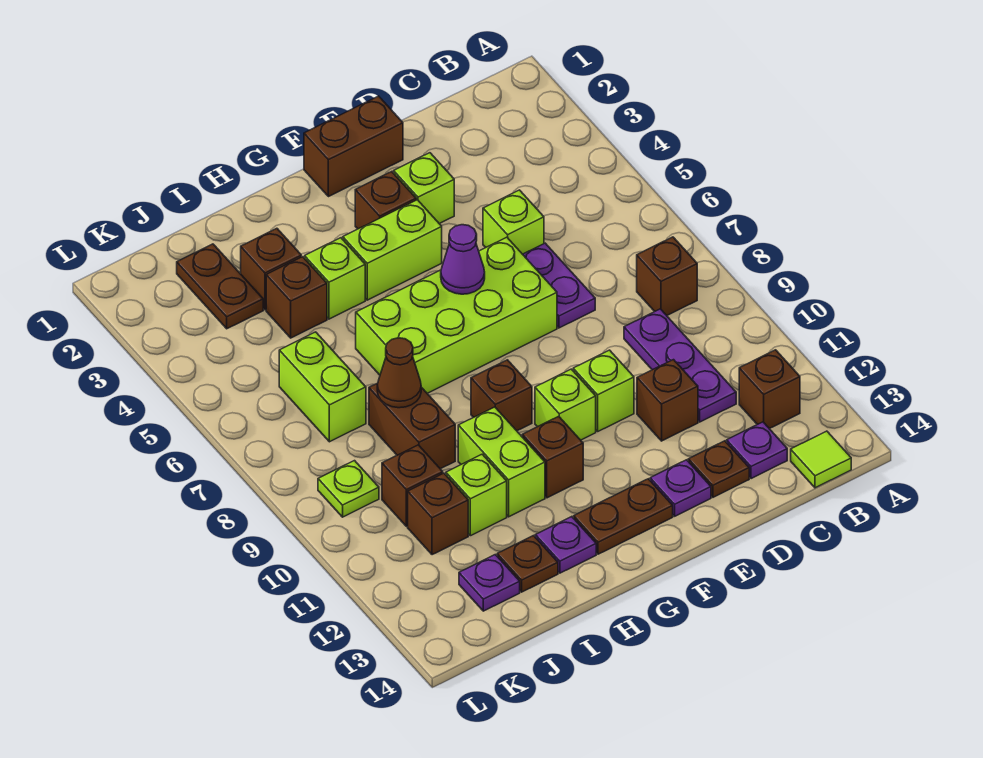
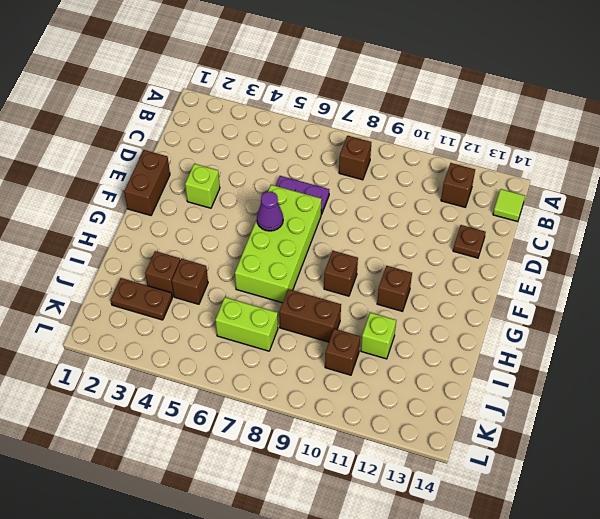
none -> purple plate C9:C11 level 1
none -> purple plate C13 level 1
none -> lime brick D5 level 1
none -> brown brick D11 level 1

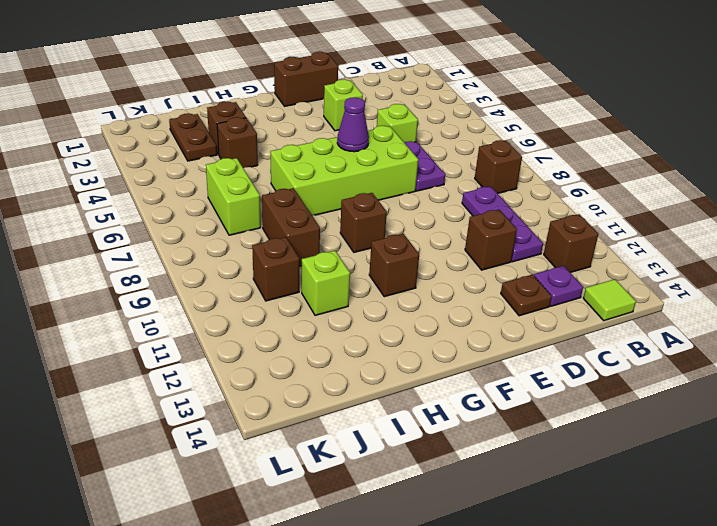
none -> lime brick E10 level 1
none -> purple plate E13 level 1
none -> brown brick F3 level 1
none -> lime brick F4:G4 level 1

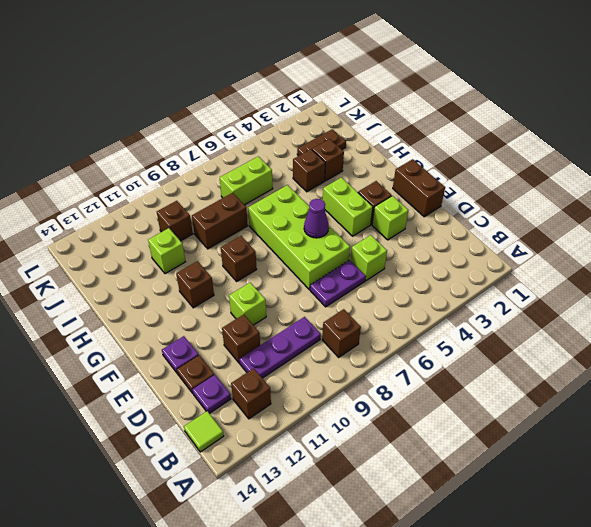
none -> lime brick F10 level 1
none -> brown plate F13:G13 level 1
none -> lime brick H4 level 1
none -> lime brick H10:H11 level 1

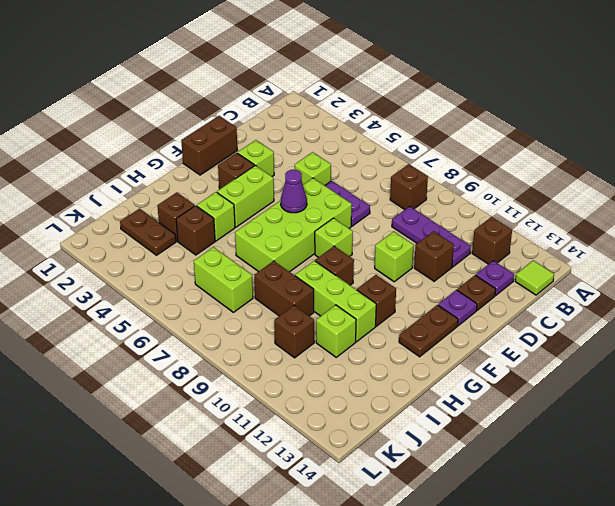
lime brick F8 level 1 -> lime brick F10 level 1
lime brick H9:H11 level 1 -> lime brick H10:H11 level 1
none -> purple plate H13 level 1
none -> brown plate I13 level 1
none -> brown brick J11 level 1
none -> purple plate J13 level 1

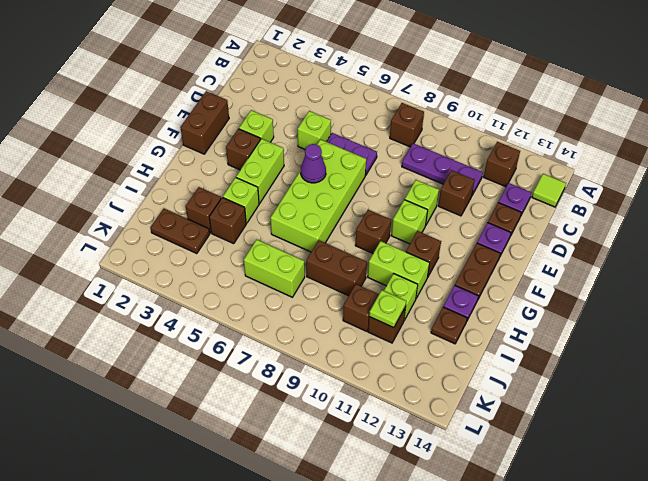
lime plate J11 level 2 -> lime plate K9 level 1
none -> purple plate J13 level 1
none -> brown cone I8 level 2

